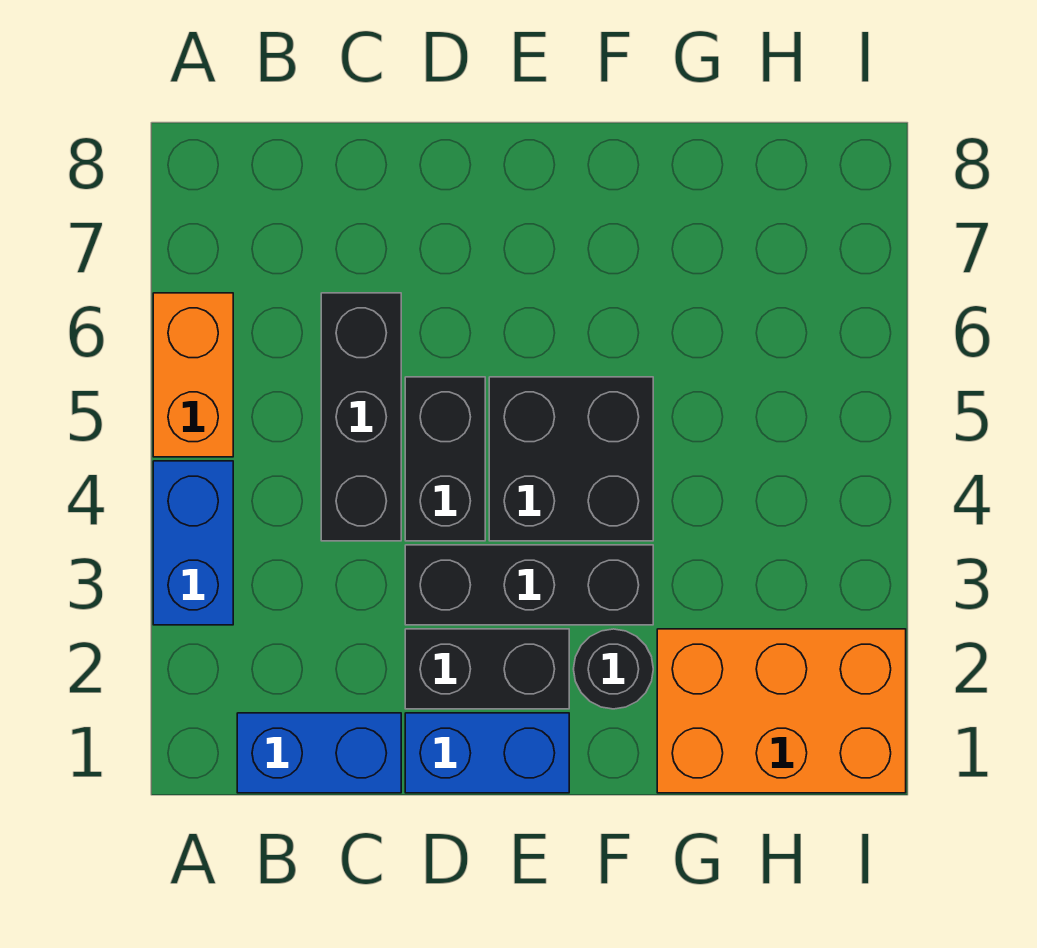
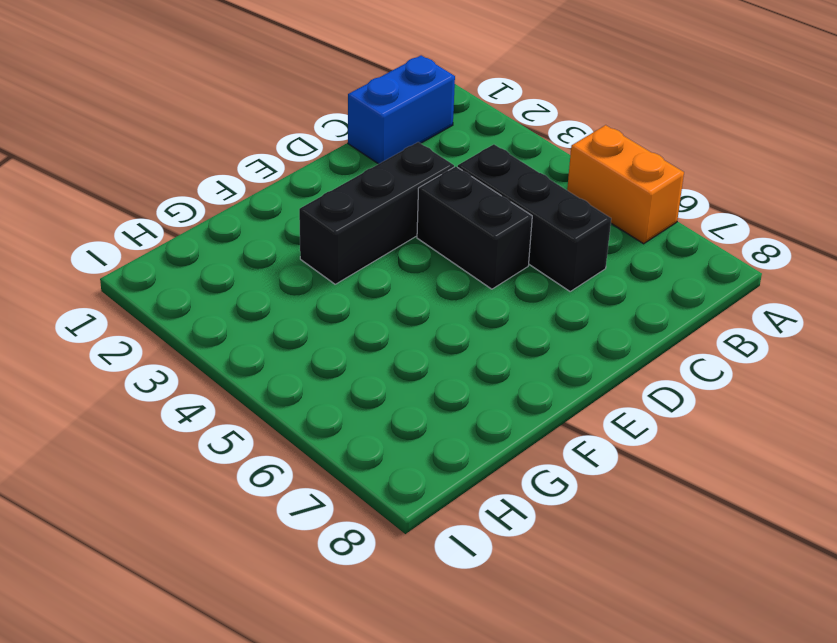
none -> blue brick A3:A4 level 1
none -> blue brick D1:E1 level 1

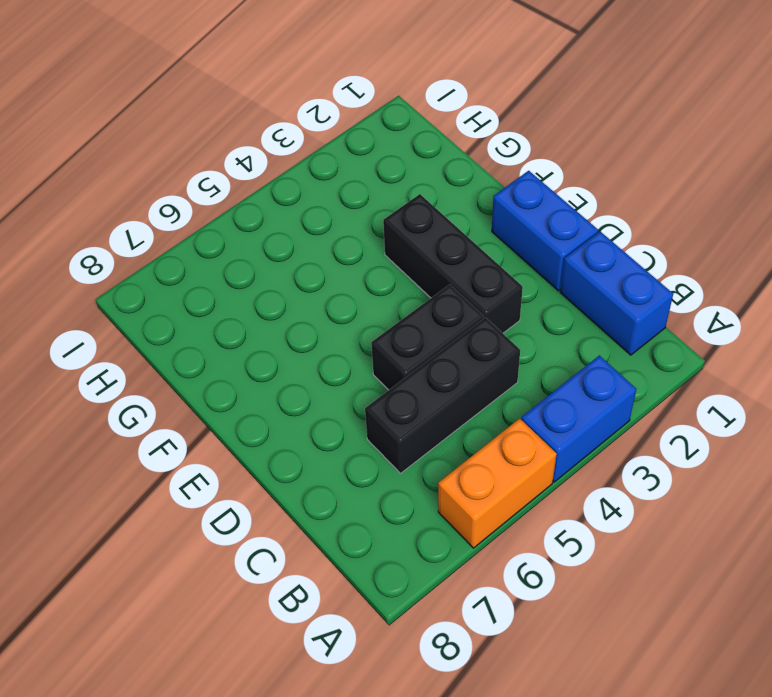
none -> black brick D2:E2 level 1
none -> black brick E4:F5 level 1

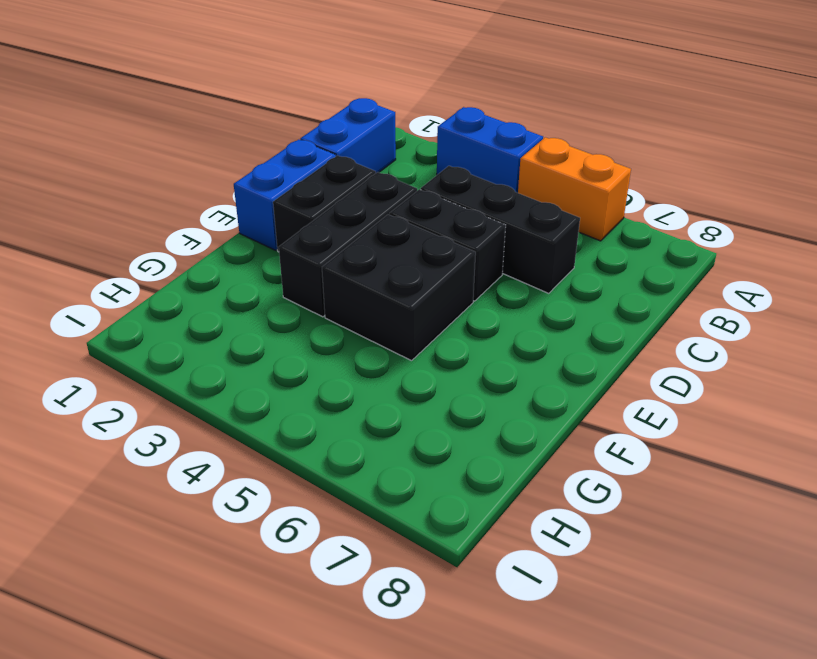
none -> black round brick F2 level 1
none -> orange brick G1:I2 level 1

